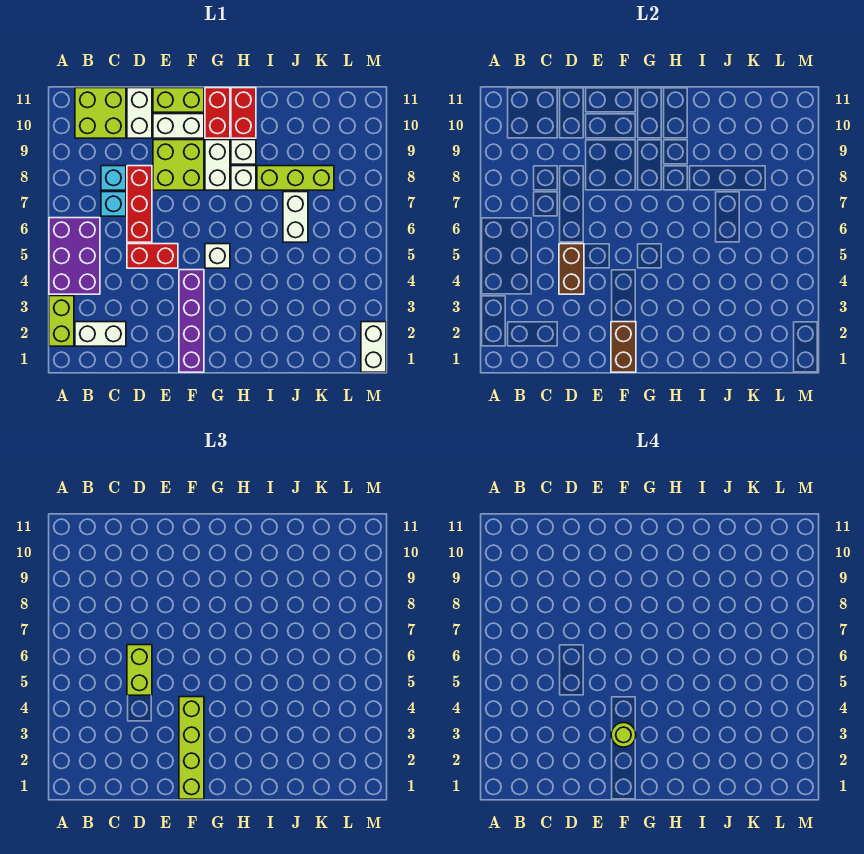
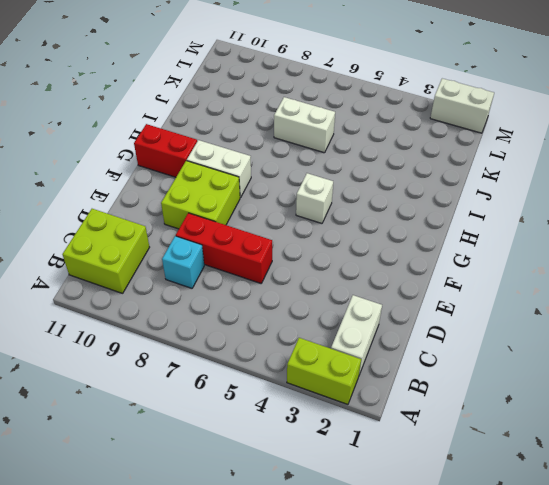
none -> purple brick A4:B6 level 1
none -> cyan brick C7 level 1
none -> red brick D5:E5 level 1

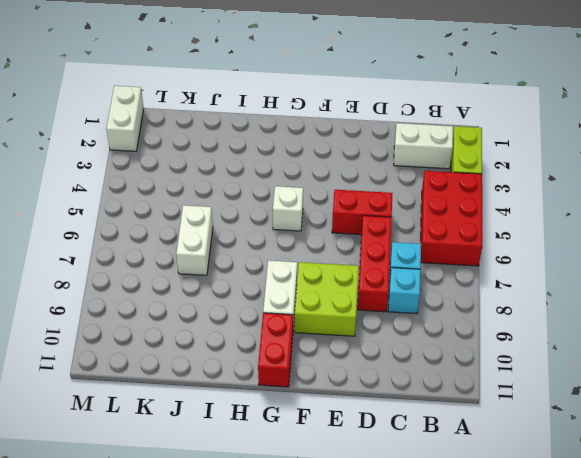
red brick A4:B6 level 1 -> purple brick A4:B6 level 1
none -> lime brick B10:C11 level 1
none -> white brick D10:D11 level 1
none -> white brick E10:F10 level 1

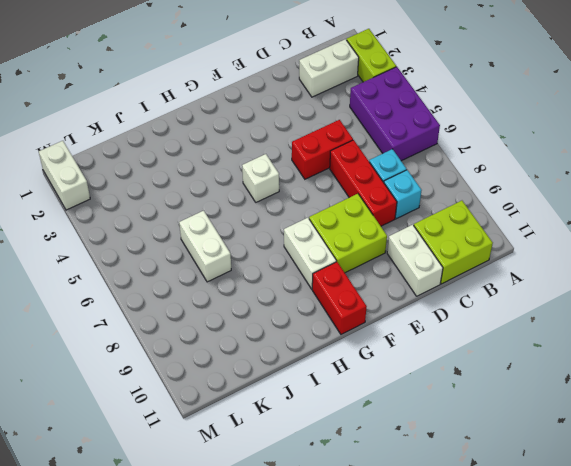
none -> white brick E10:F10 level 1
none -> lime brick E11:F11 level 1
none -> purple brick F1:F4 level 1

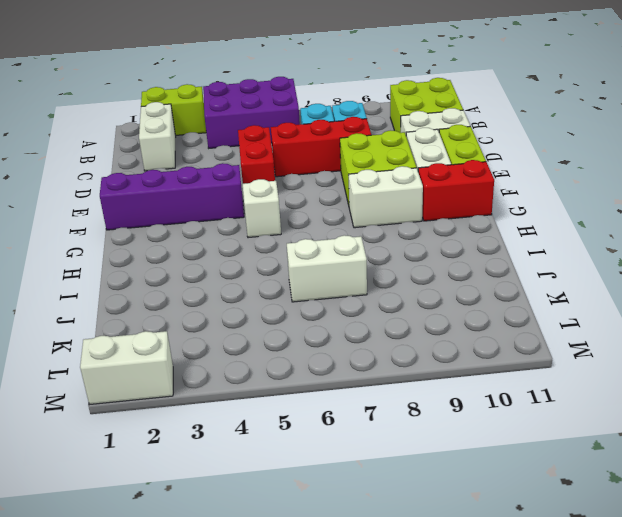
none -> white brick H8 level 1
none -> white brick H9 level 1
none -> red brick H10:H11 level 1

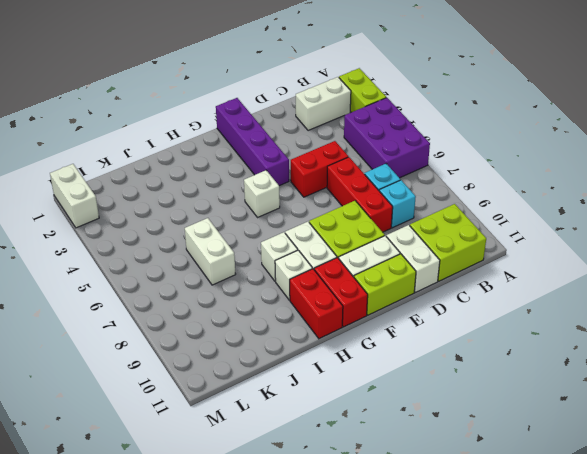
none -> lime brick I8:K8 level 1
none -> brown brick D4:D5 level 2
none -> brown brick F1:F2 level 2

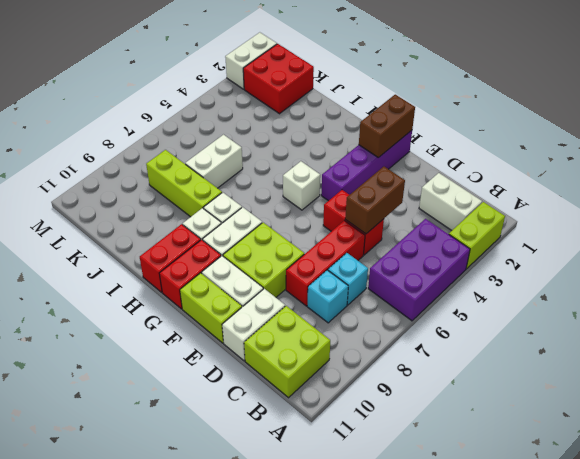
red brick K1:L2 level 1 -> none
none -> lime brick D5:D6 level 3
none -> lime brick F1:F4 level 3
none -> lime round brick F3 level 4

